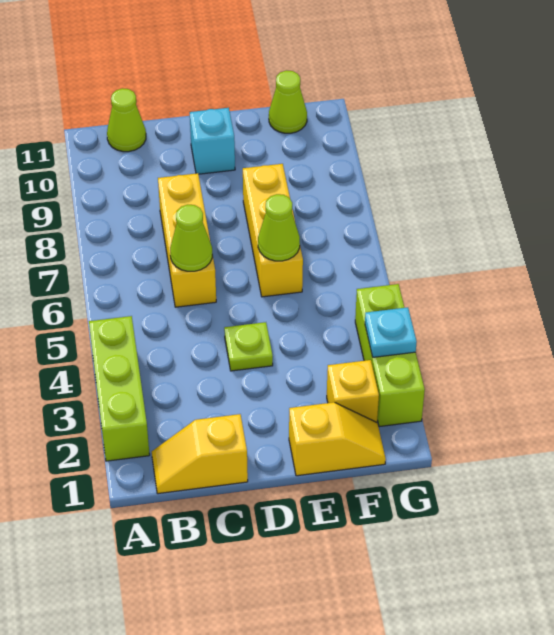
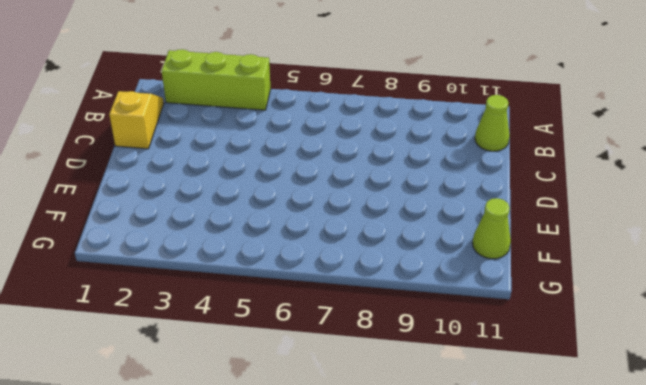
none -> yellow brick C6:C8 level 1
none -> lime plate D4 level 1
none -> cyan brick D10 level 1

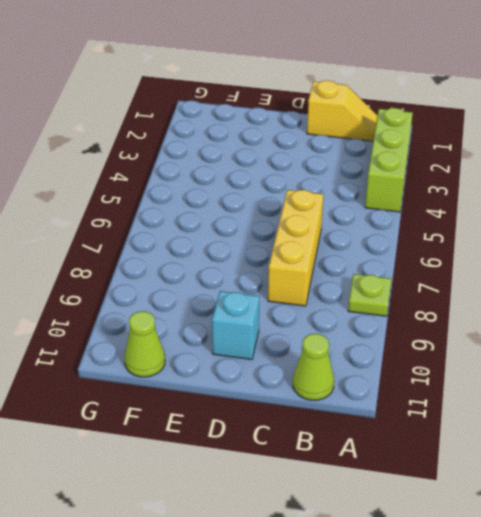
lime plate A8 level 1 -> lime plate D4 level 1
none -> yellow slope E1:F1 level 1 top E
none -> yellow brick E6:E8 level 1
none -> yellow brick F2 level 1

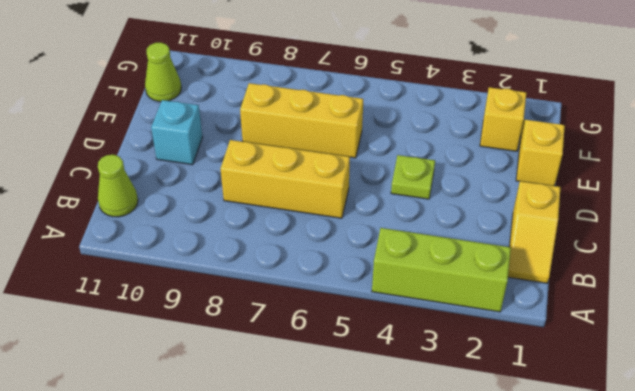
none -> lime brick G2:G4 level 1
none -> lime cone C6 level 2
none -> lime cone E6 level 2

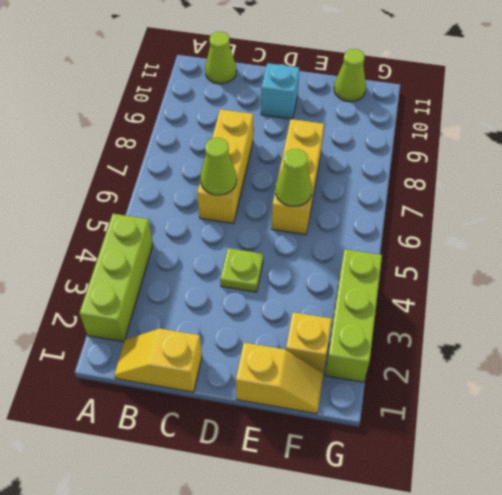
none -> cyan plate G3 level 2

